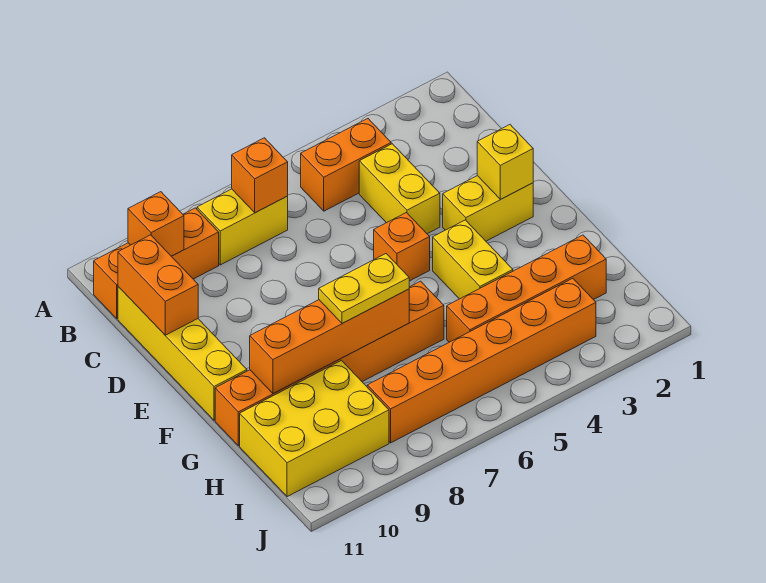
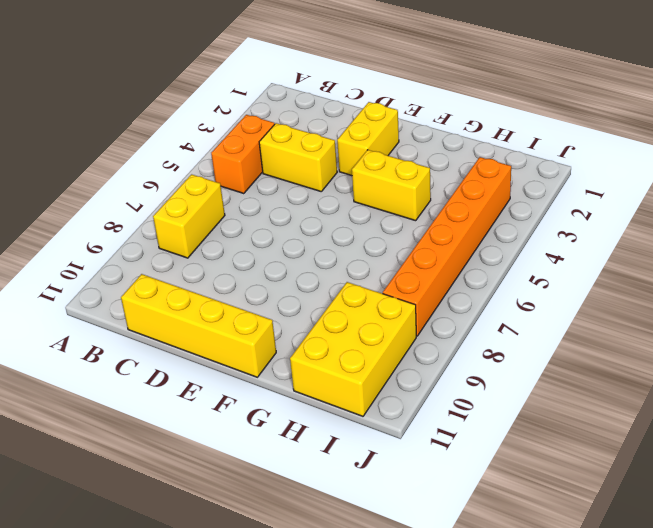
none -> orange brick B9:B11 level 1
none -> orange brick E5 level 1
none -> orange brick G6:G11 level 1

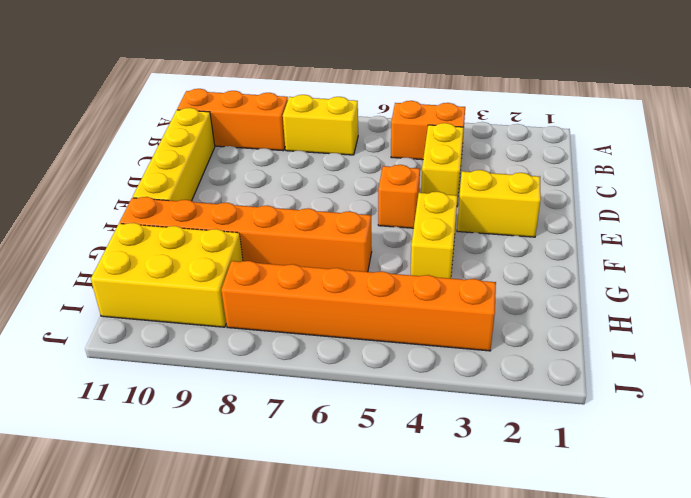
none -> orange brick H2:H5 level 1
none -> orange brick B7 level 2
none -> orange brick B10 level 2

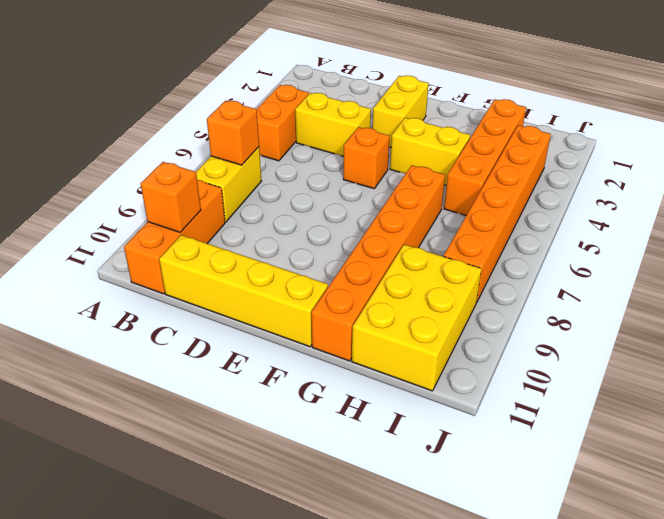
none -> orange brick C11:D11 level 2
none -> yellow brick E2 level 2
none -> orange brick G7:G10 level 2

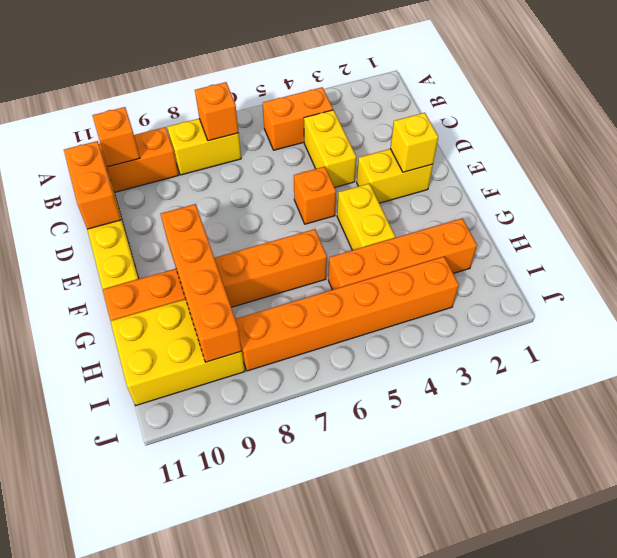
orange brick F9:I9 level 2 -> orange brick G7:G10 level 2
none -> yellow plate G7:G8 level 3

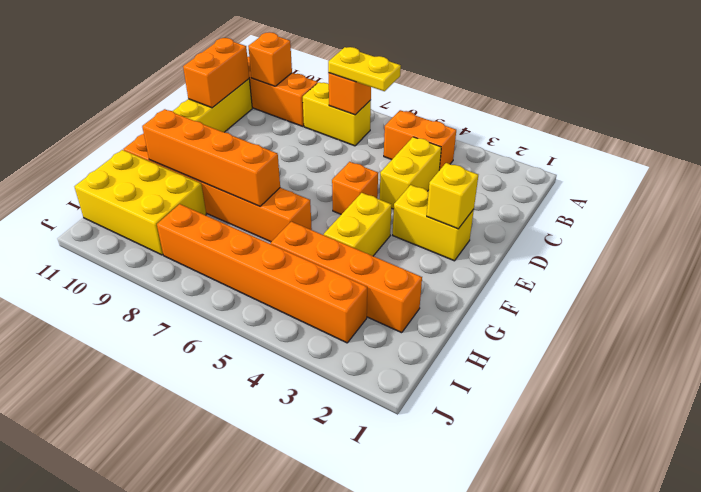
yellow plate B6:B7 level 3 -> yellow plate G7:G8 level 3

